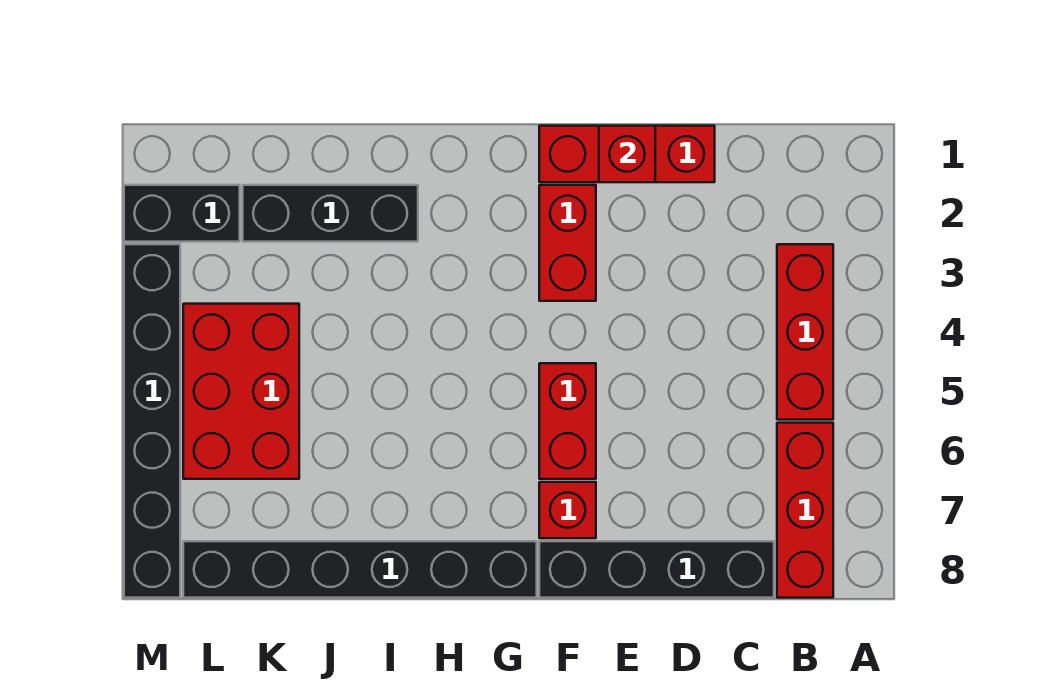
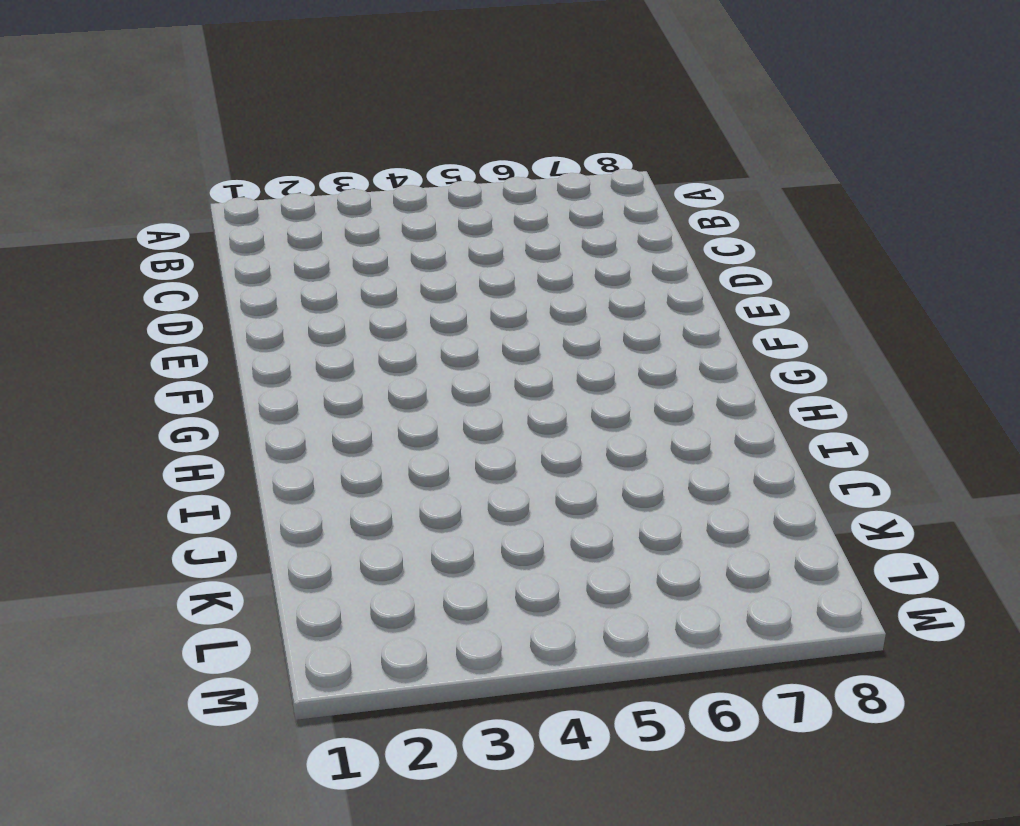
none -> red brick B3:B5 level 1
none -> red brick B6:B8 level 1
none -> black brick C8:F8 level 1

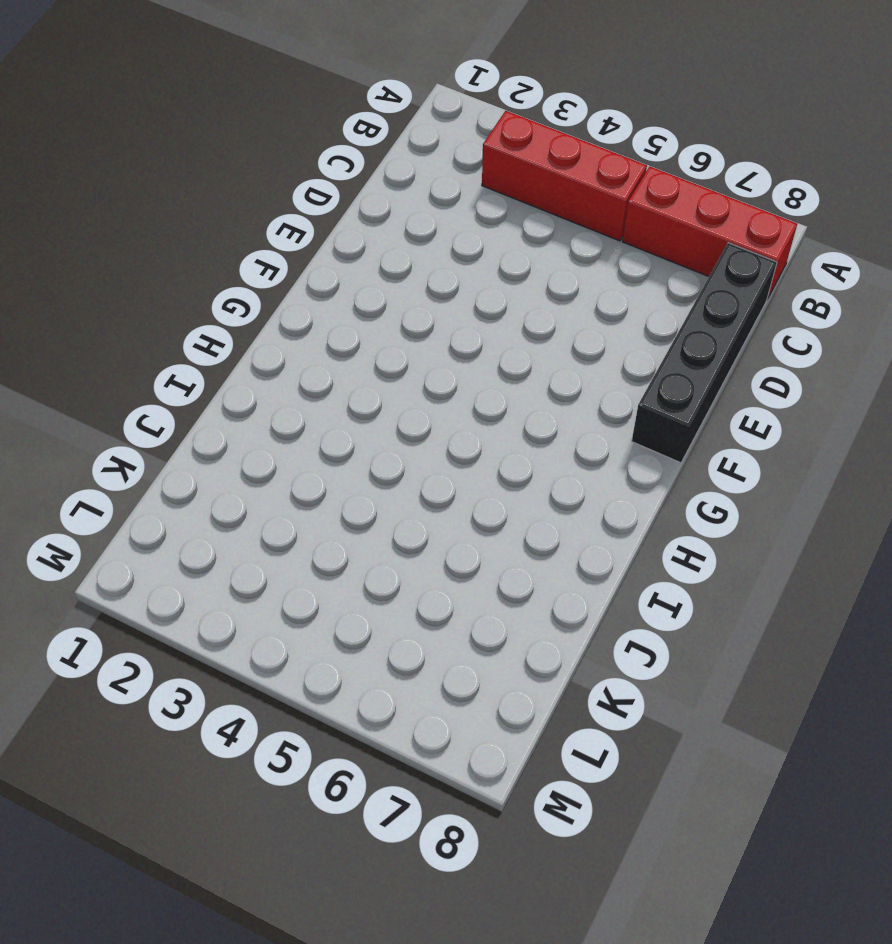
none -> red brick D1:F1 level 1
none -> red brick F2:F3 level 1
none -> red brick F5:F6 level 1

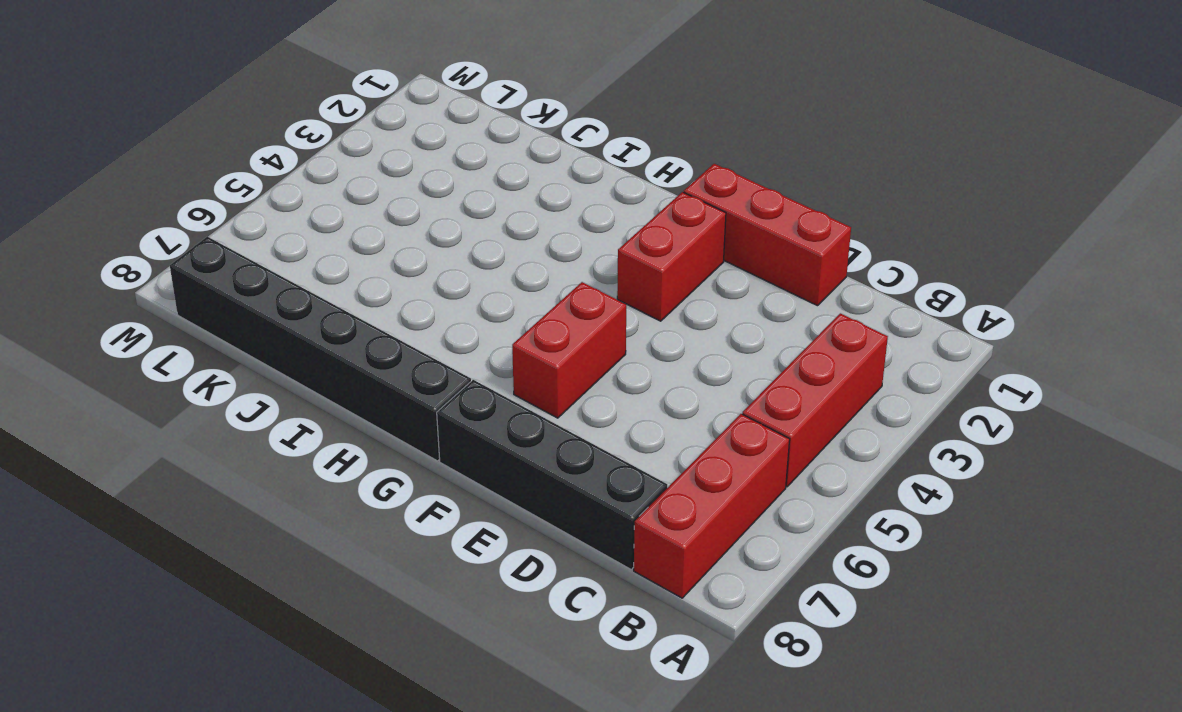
none -> red brick F7 level 1
none -> black brick I2:K2 level 1
none -> red brick K4:L6 level 1

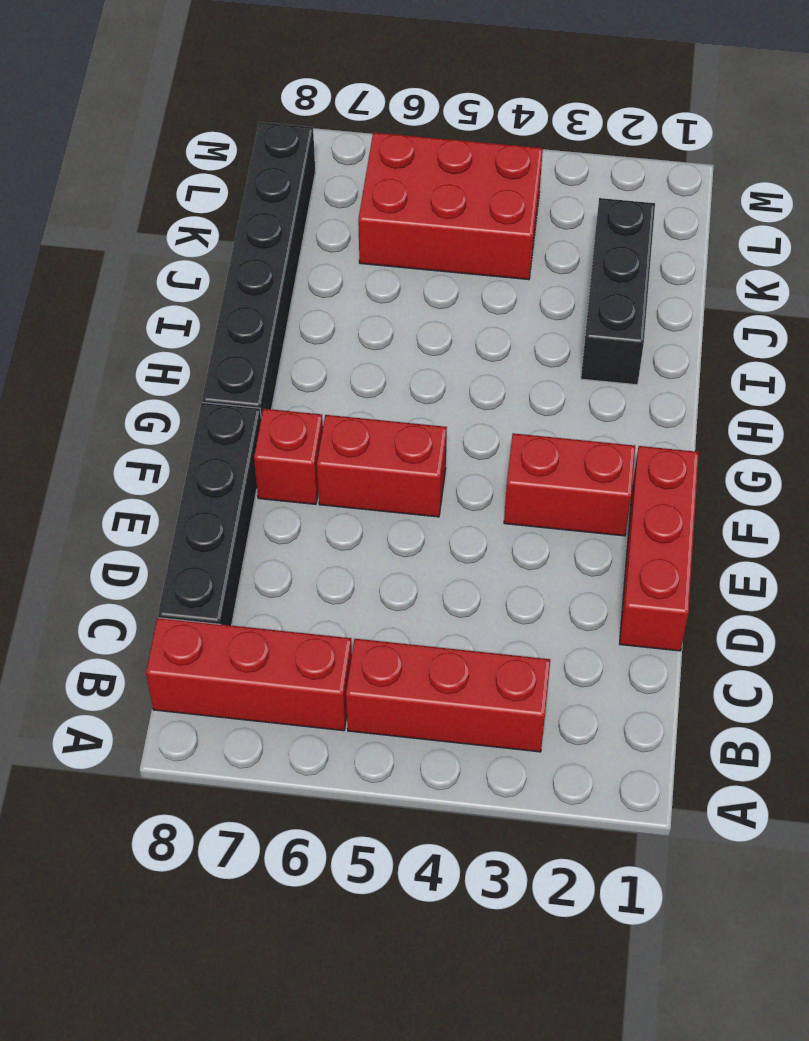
none -> black brick L2:M2 level 1
none -> black brick M3:M8 level 1
none -> red brick E1 level 2

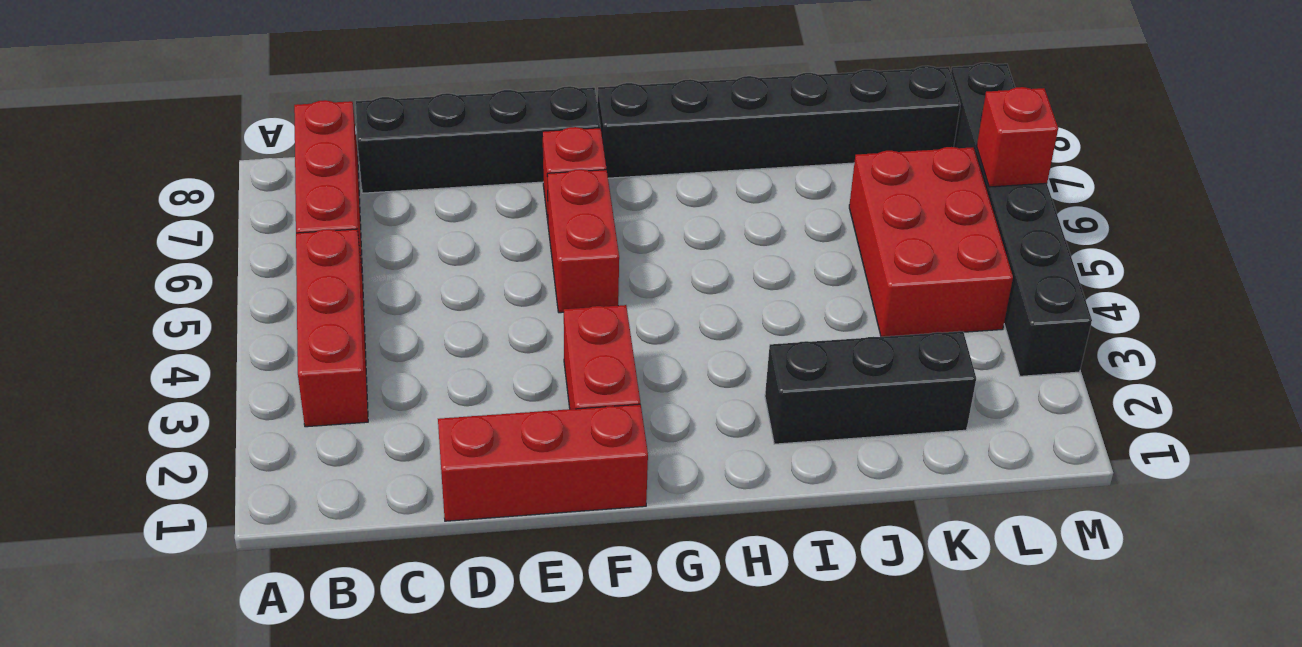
red brick M6 level 2 -> red brick E1 level 2
none -> black brick L2:M2 level 1

